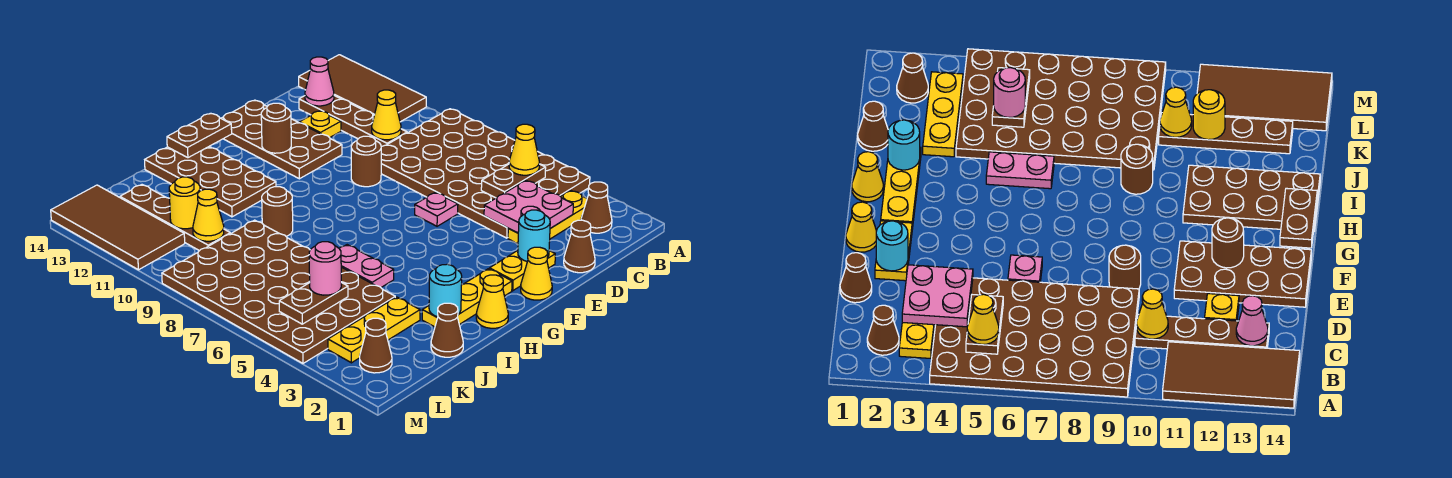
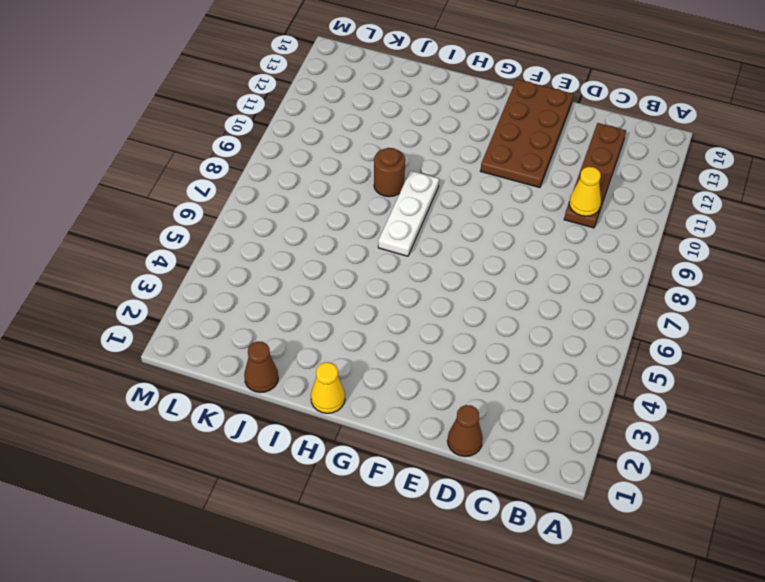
white plate H7:H9 level 1 -> none
none -> brown plate A4:D9 level 1
none -> brown tile A11:B14 level 1
none -> brown cone B2 level 1
none -> yellow plate B3:D3 level 1

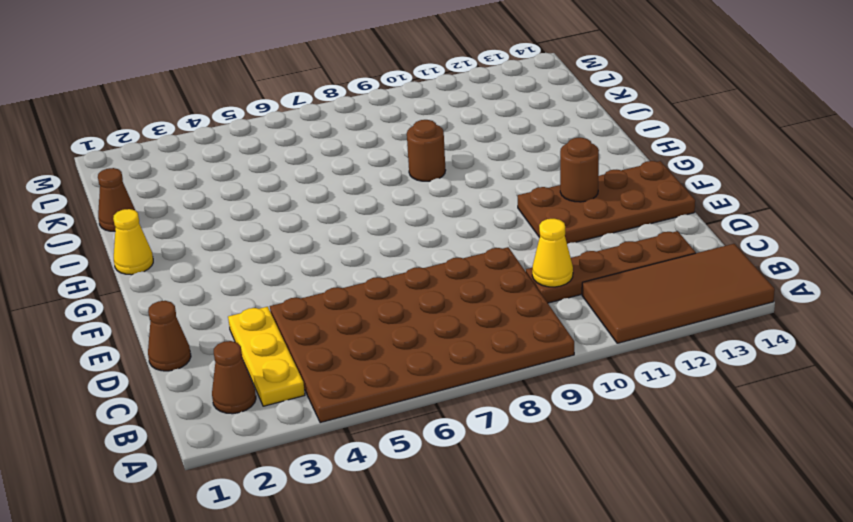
none -> yellow plate D12 level 1
none -> yellow plate E2:F2 level 1
none -> pink plate E6 level 1
none -> brown round brick E9 level 1

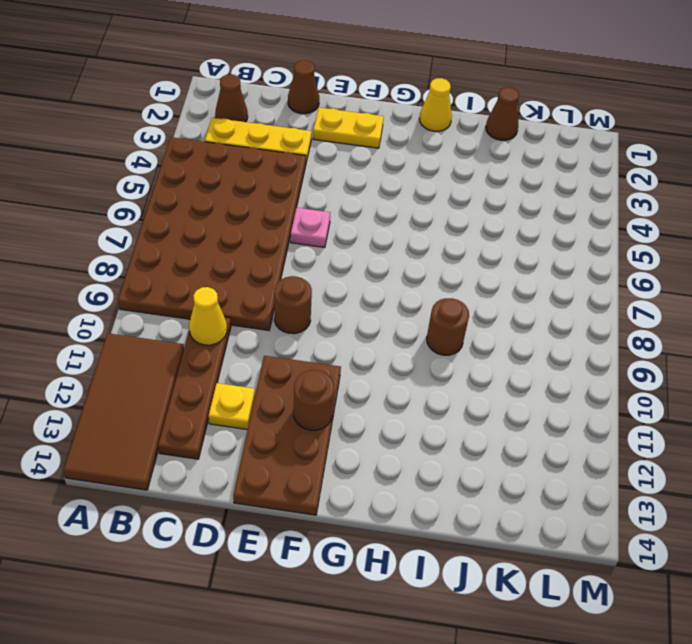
none -> yellow cone F1 level 1
none -> yellow plate G2:I2 level 1
none -> brown plate H11:I14 level 1
none -> pink plate I5:I6 level 1

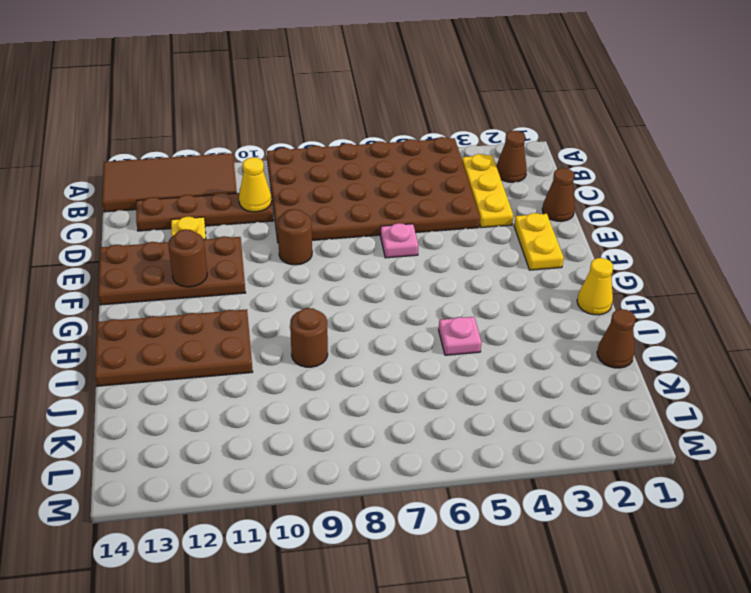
pink plate I5 level 1 -> pink plate I5:I6 level 1
none -> yellow cone F1 level 1
none -> yellow plate G2:I2 level 1
none -> yellow plate J3:L3 level 1
none -> brown plate J4:M9 level 1

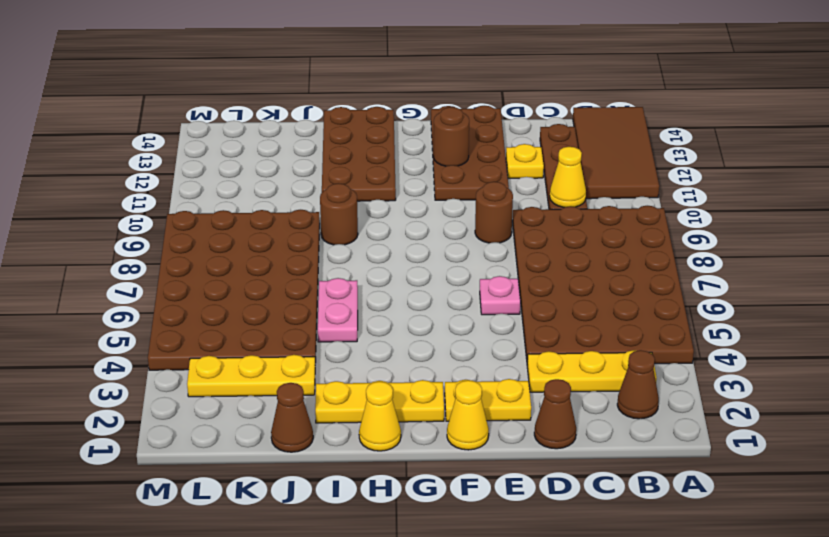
none -> brown plate K10:K13 level 1
none -> brown cone L2 level 1
none -> brown tile L11:M14 level 1
none -> brown plate B5:C5 level 2

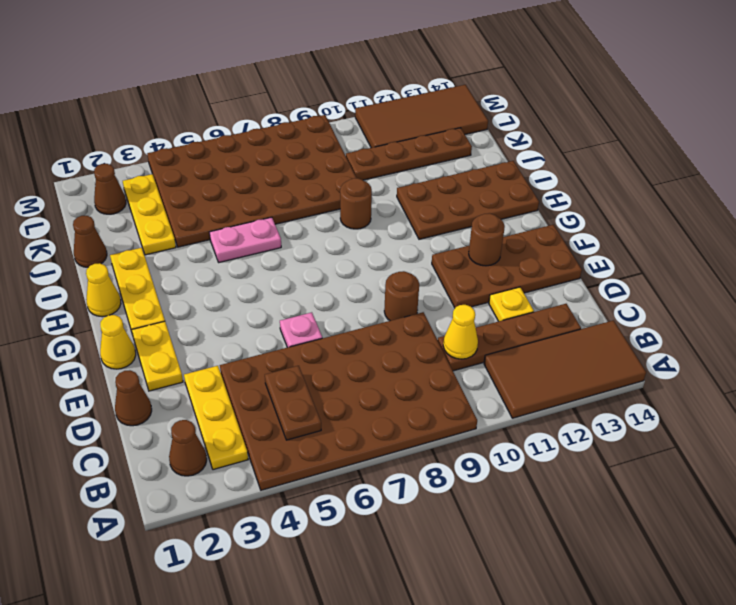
none -> pink plate C3:D4 level 2
none -> pink cone C13 level 2
none -> cyan round brick E2 level 2
none -> brown plate G14:H14 level 2

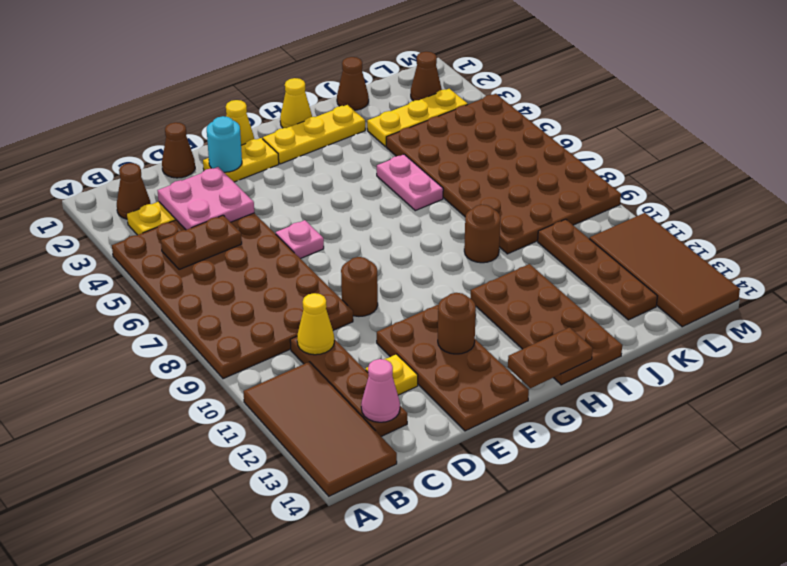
none -> cyan round brick I2 level 2
none -> brown plate K5:L5 level 2
none -> yellow cone K10 level 2
none -> yellow round brick K11 level 2

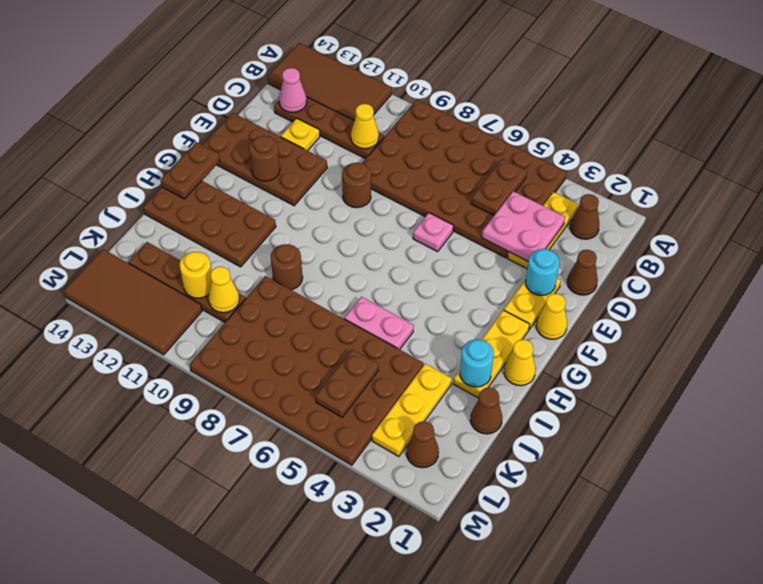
none -> yellow cone B5 level 3
none -> pink round brick K5 level 3

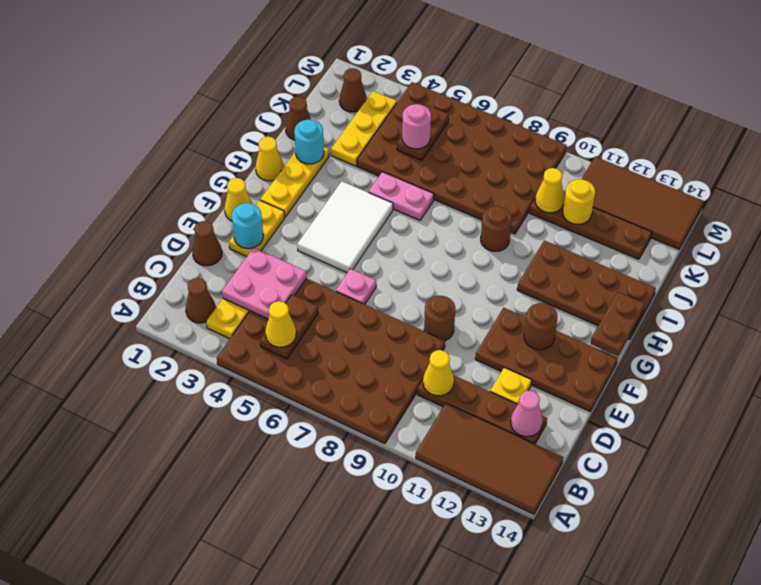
white tile F4:H5 level 1 -> none

